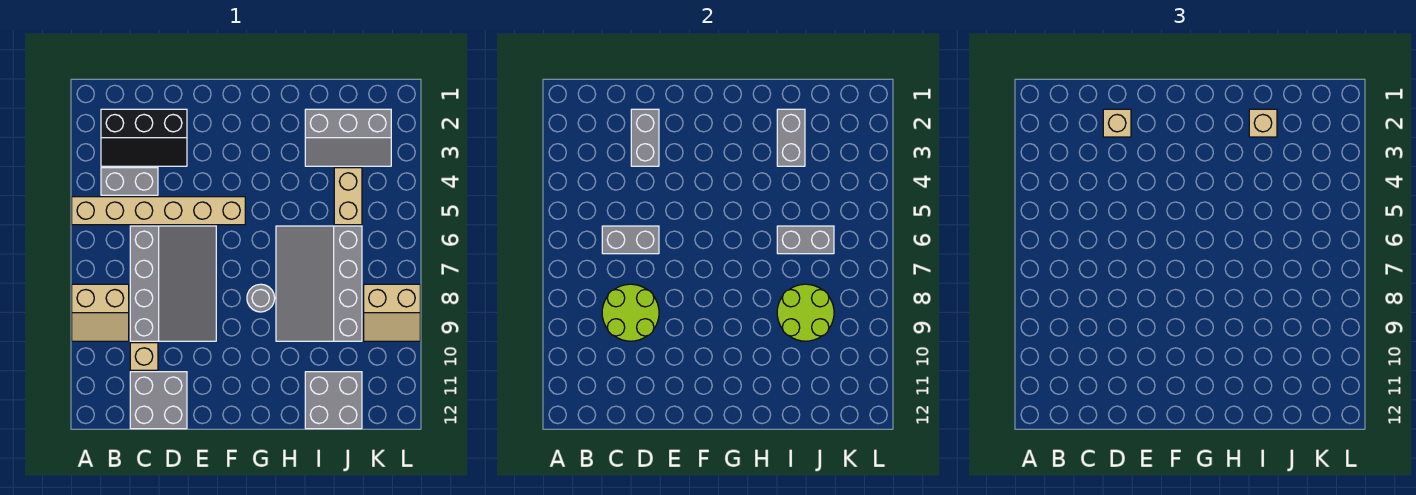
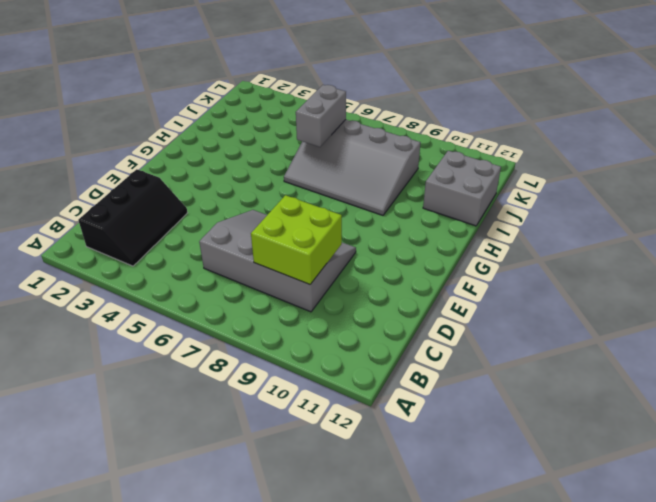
lime brick C8:D9 level 2 -> lime round brick C8:D9 level 2
none -> tan brick A5:F5 level 1
none -> tan slope A8:B9 level 1 top 8
none -> grey brick B4:C4 level 1

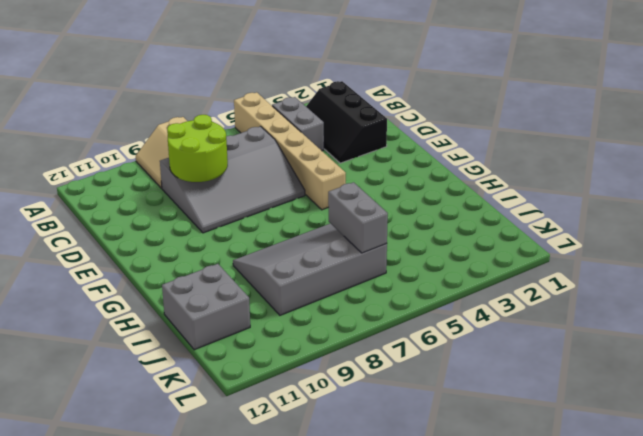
none -> tan brick C10 level 1
none -> grey brick C11:D12 level 1
none -> grey round brick G8 level 1

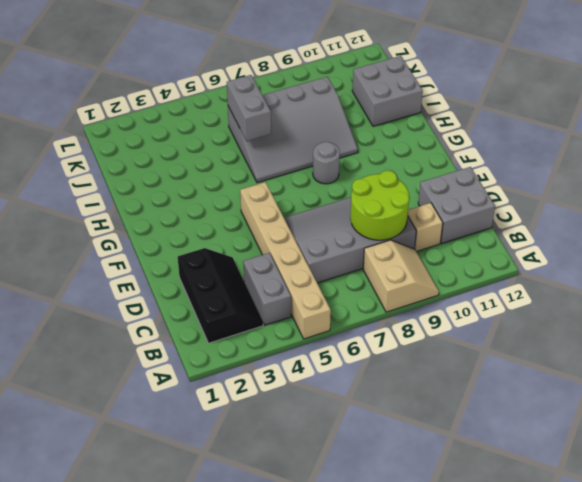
none -> grey slope I2:K3 level 1 top 2
none -> tan brick J4:J5 level 1
none -> tan slope K8:L9 level 1 top 8

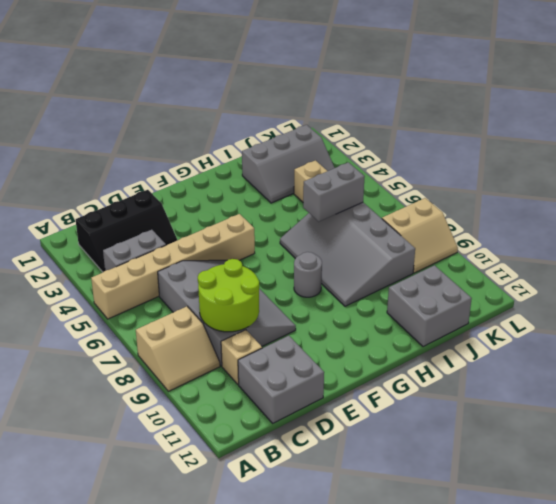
none -> grey brick C6:D6 level 2
none -> grey brick D2:D3 level 2
none -> grey brick I2:I3 level 2

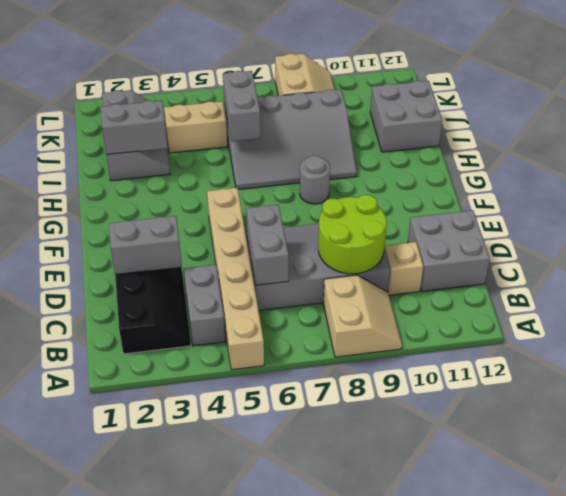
none -> lime round brick I8:J9 level 2
none -> tan brick D2 level 3
none -> tan brick I2 level 3

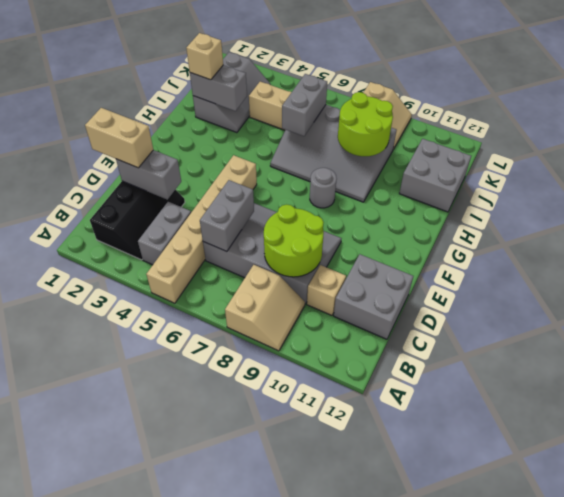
tan brick D1:D2 level 3 -> tan brick D2 level 3

